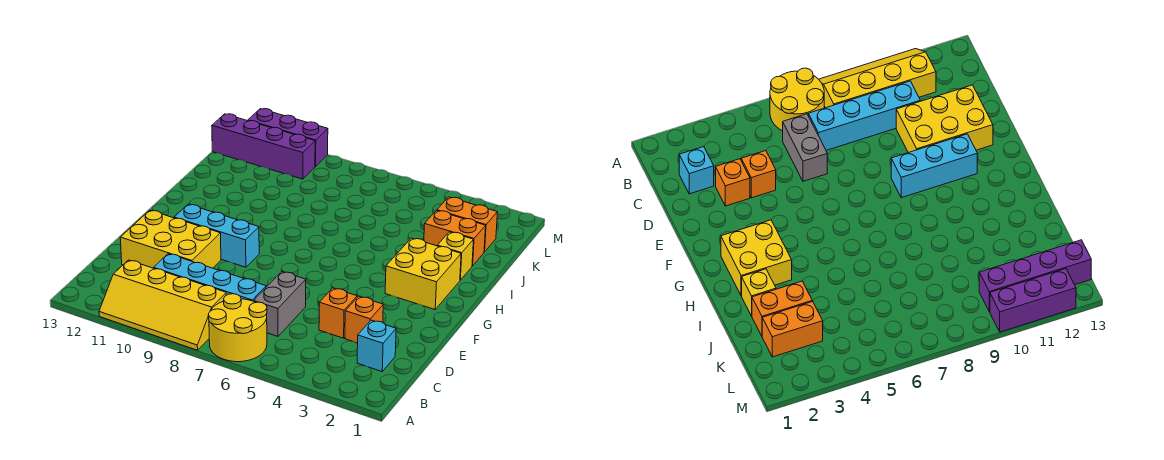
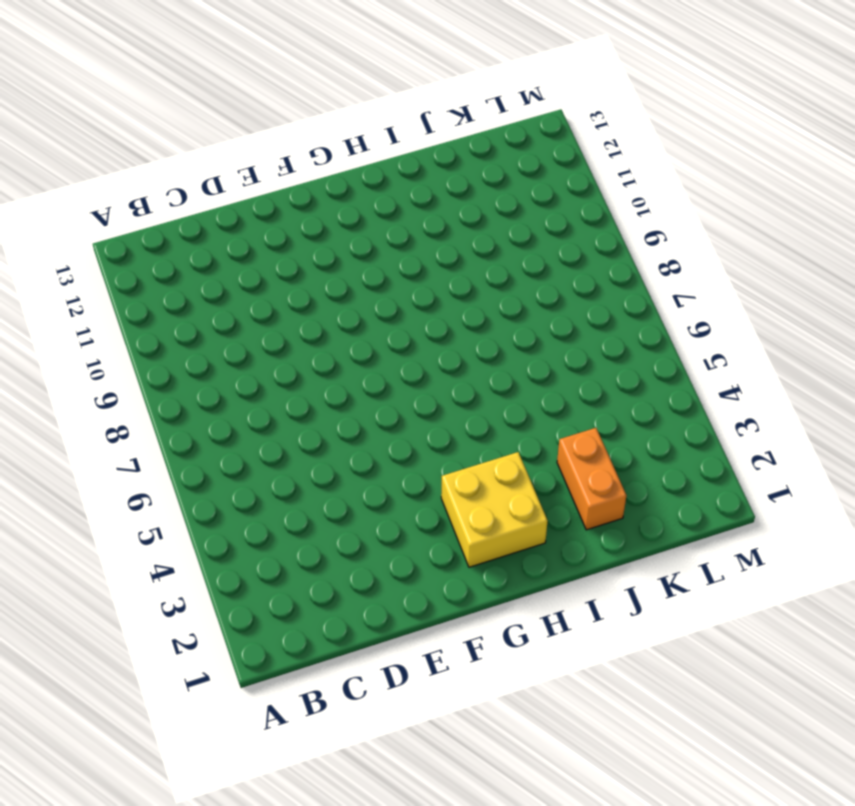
none -> yellow round brick A6:B7 level 1
none -> yellow slope A8:B11 level 1 top B
none -> cyan brick C2 level 1

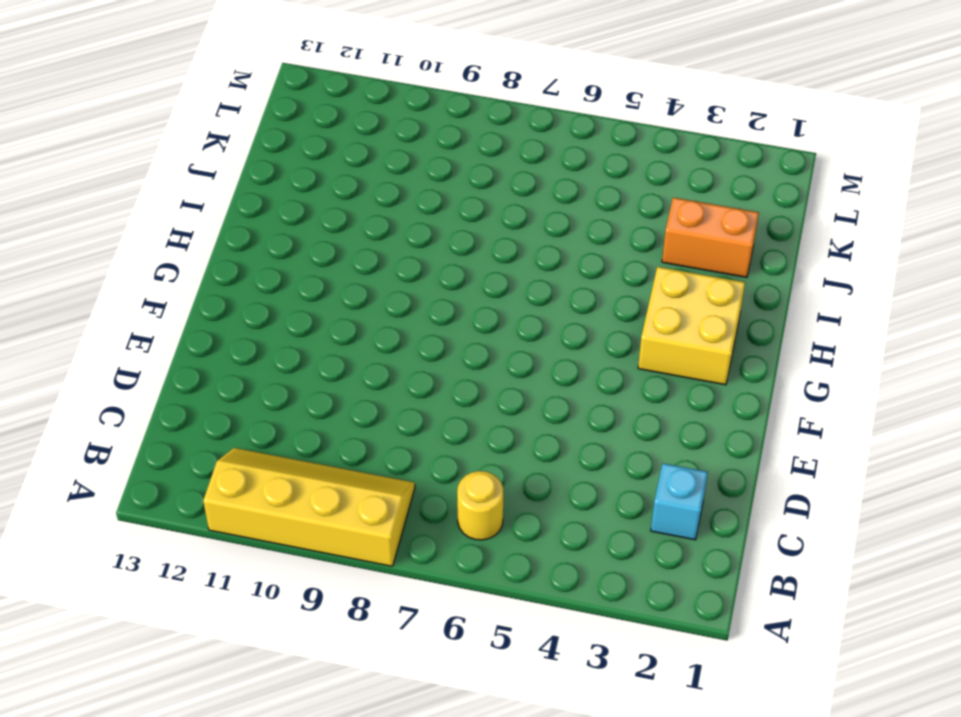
yellow slope A8:B11 level 1 top A -> yellow slope A8:B11 level 1 top B
yellow round brick B6 level 1 -> yellow round brick A6:B7 level 1
none -> grey brick C6:D6 level 1
none -> cyan brick C7:C10 level 1
none -> orange brick D3 level 1

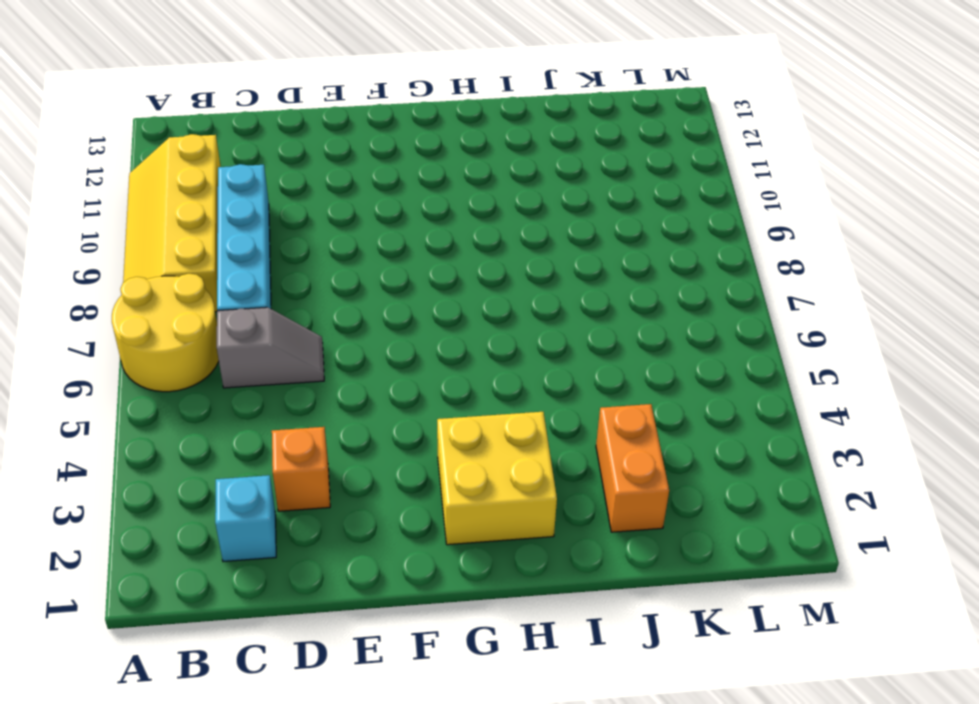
grey slope C6:D6 level 1 top C -> grey brick C6:D6 level 1
none -> orange brick D4 level 1
none -> yellow brick D10:E12 level 1
none -> cyan brick F9:F11 level 1

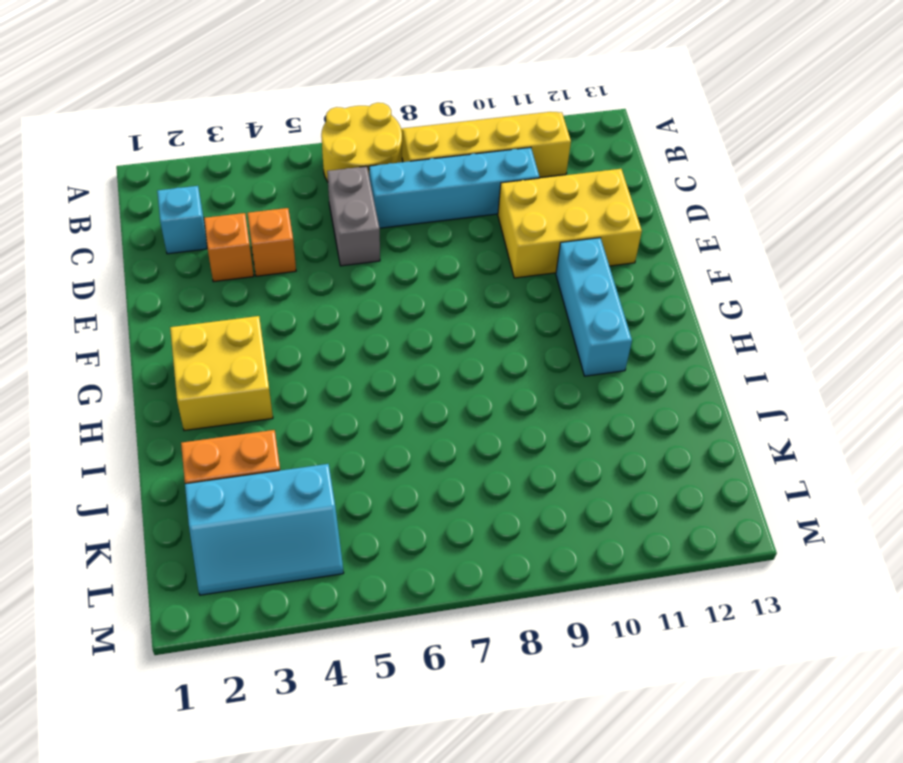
cyan brick F11:H11 level 1 -> cyan brick F9:F11 level 1
cyan slope K2:L4 level 1 top K -> orange brick K2:K3 level 1
none -> yellow brick I2 level 1
none -> purple brick L10:L13 level 1
none -> purple brick M10:M12 level 1

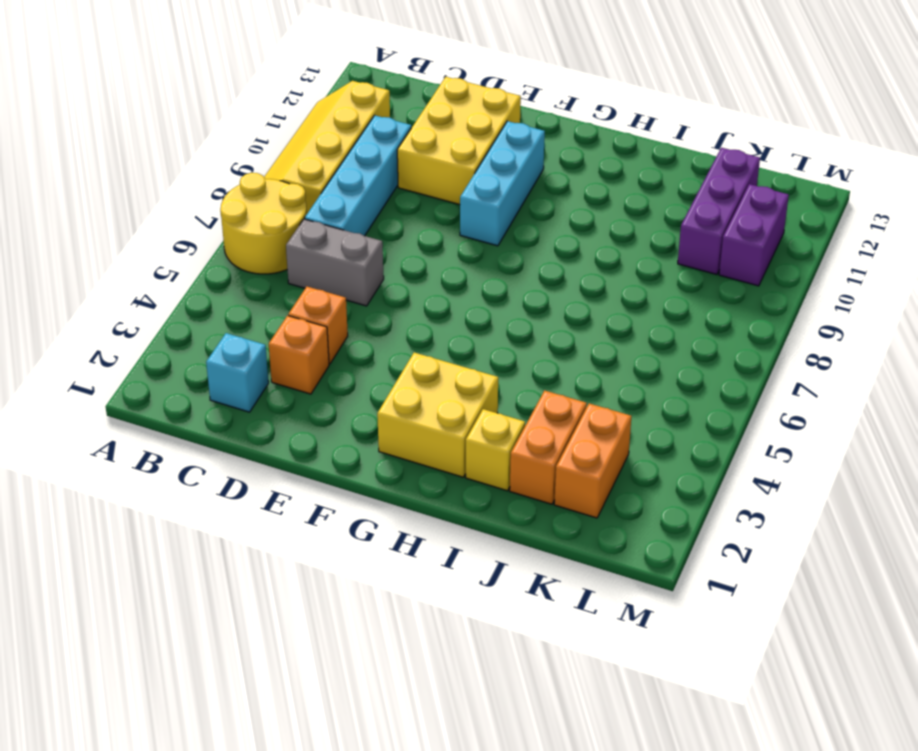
purple brick K10:K12 level 1 -> purple brick M10:M12 level 1
purple brick L10:L11 level 1 -> purple brick L10:L13 level 1

